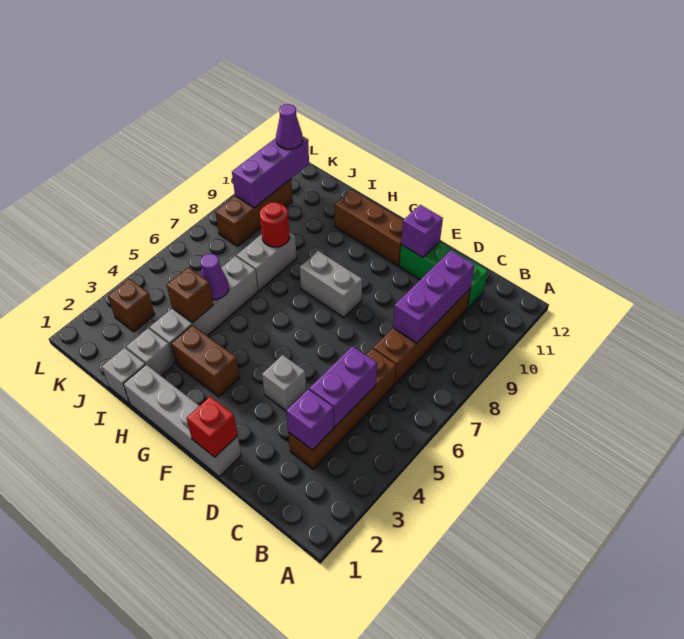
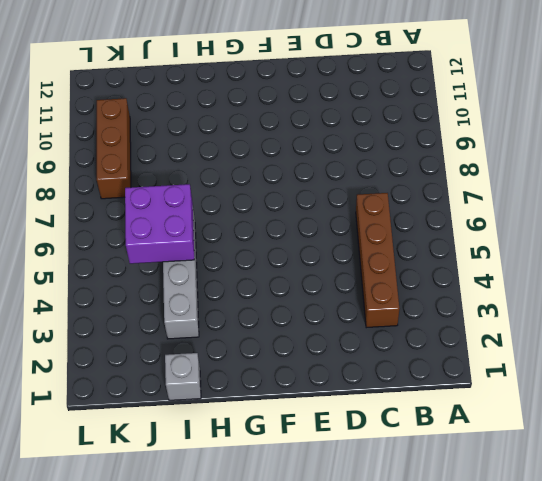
purple brick I5:J6 level 2 -> purple cone I5 level 2
none -> brown brick C7:C10 level 1
none -> green brick C11:E11 level 1
none -> grey brick E1:H1 level 1

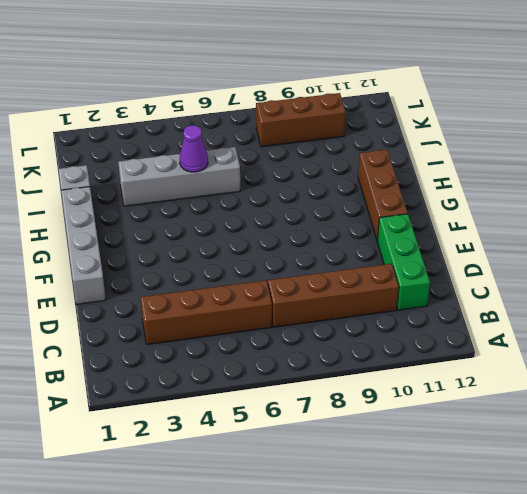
none -> grey brick E4 level 1
none -> grey brick F8:G8 level 1
none -> brown brick G3:H3 level 1

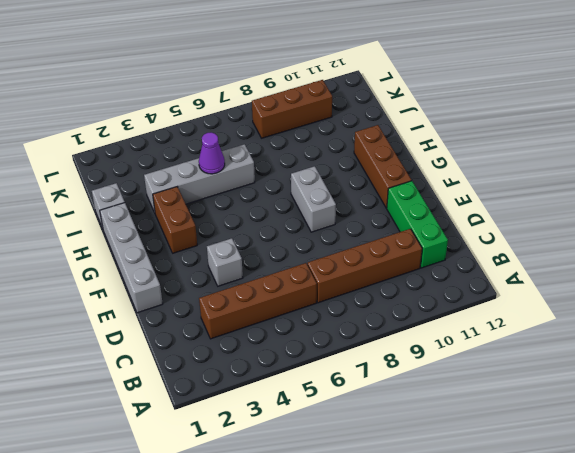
none -> grey brick I2 level 1
none -> grey brick I7:I8 level 1
none -> brown brick K3 level 1

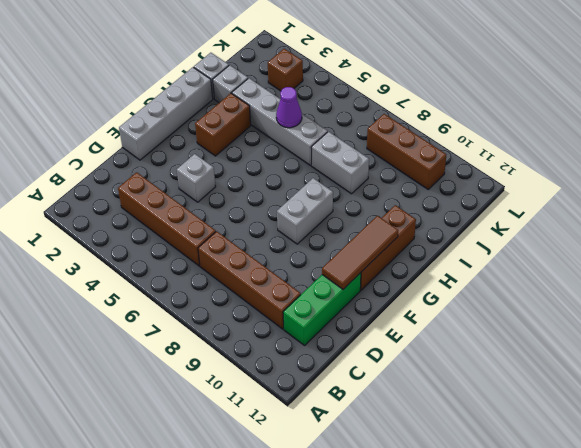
brown tile E11:G11 level 2 -> purple brick E11 level 2
none -> purple brick C3 level 2
none -> purple brick C4:C5 level 2
none -> purple brick C8:C10 level 2

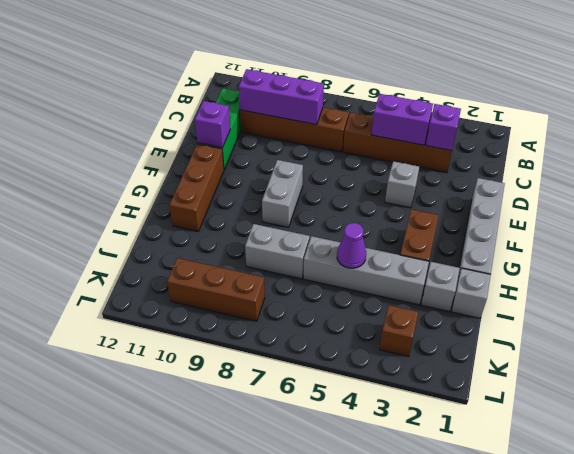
none -> red brick E1 level 2
none -> brown brick I4 level 2
none -> red round brick I8 level 2

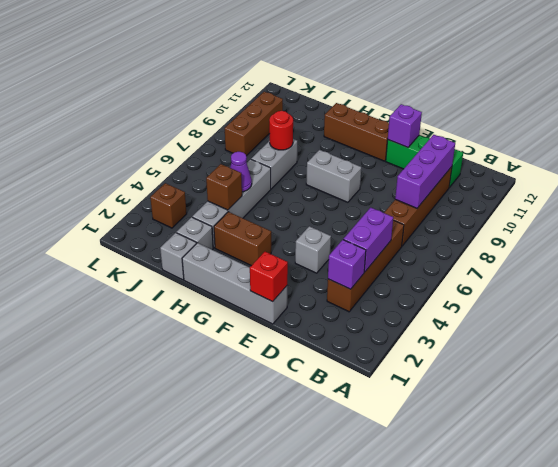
none -> purple brick K9:K11 level 2
none -> purple cone K11 level 3

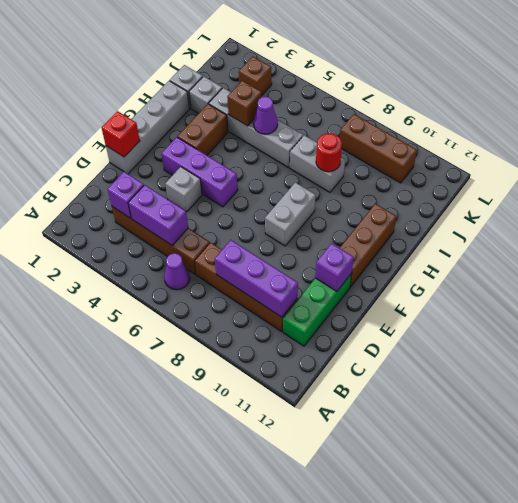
purple cone B6 level 1 -> purple cone K11 level 3
purple brick F3:F5 level 1 -> purple brick K9:K11 level 2

